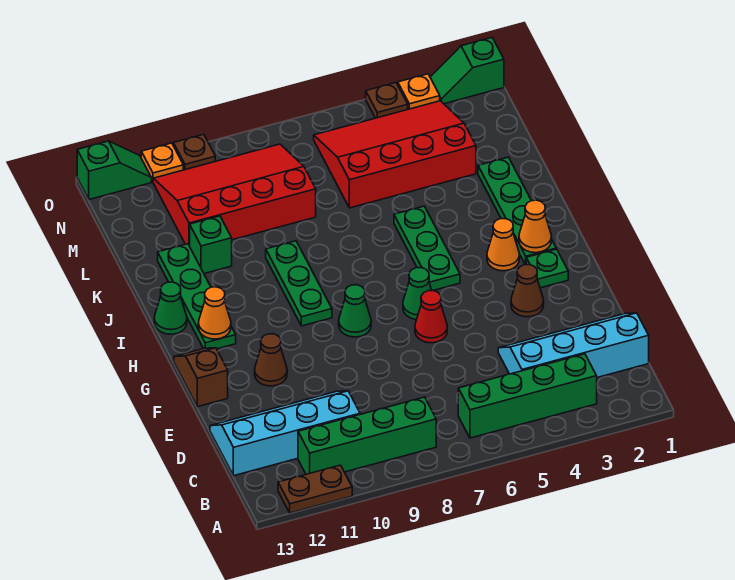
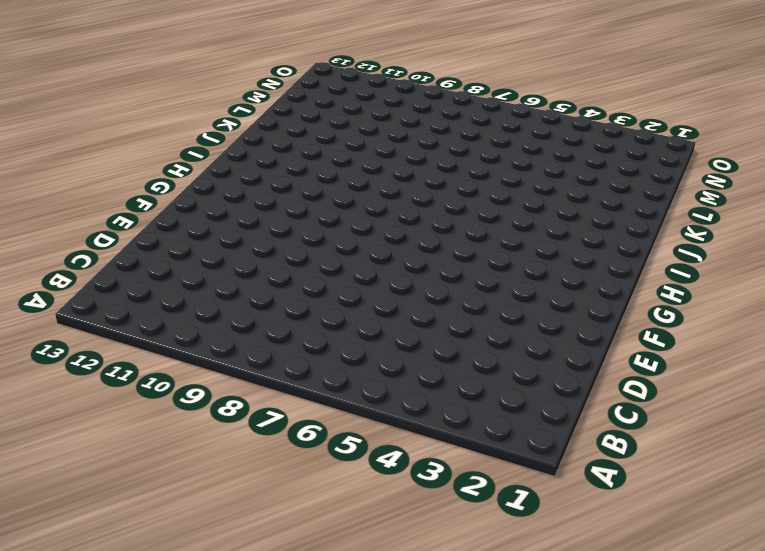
none -> brown plate A11:A12 level 1
none -> green brick B3:B6 level 1
none -> green brick B8:B11 level 1

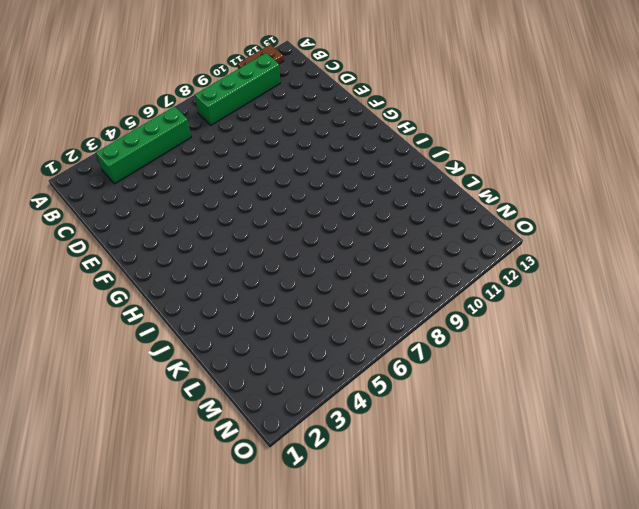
none -> cyan slope C1:D4 level 1 top C
none -> cyan slope C10:D13 level 1 top C
none -> brown cone F3 level 1

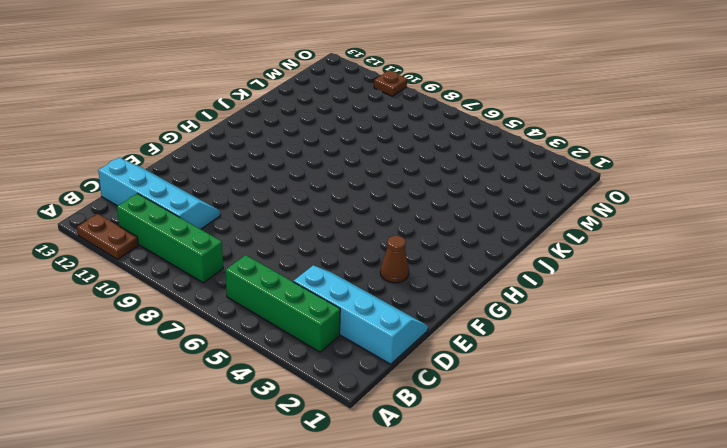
none -> red cone F6 level 1
none -> brown cone F11 level 1
none -> brown slope F13:G13 level 1 top F

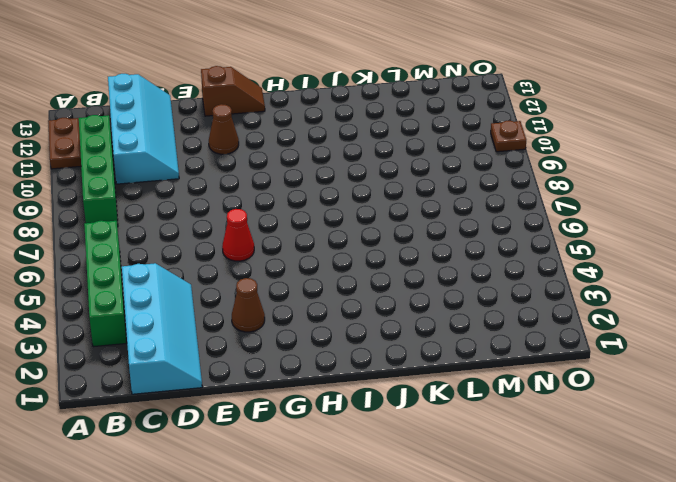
none -> green plate G2 level 1
none -> green cone G6 level 1
none -> green cone G8 level 1

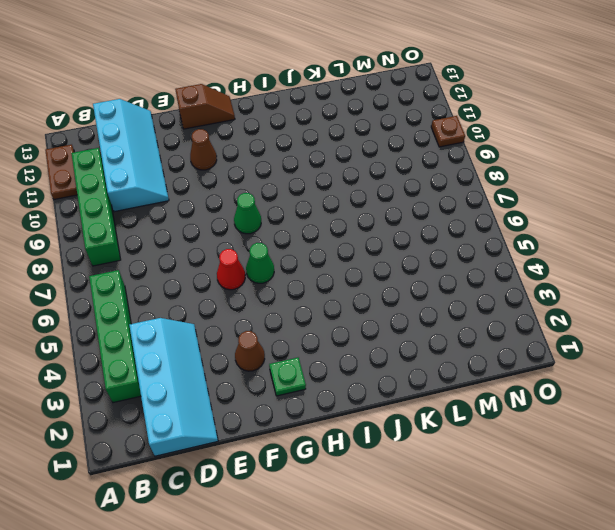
none -> green plate H2:K2 level 1
none -> orange cone H3 level 1
none -> green plate H5:J5 level 1

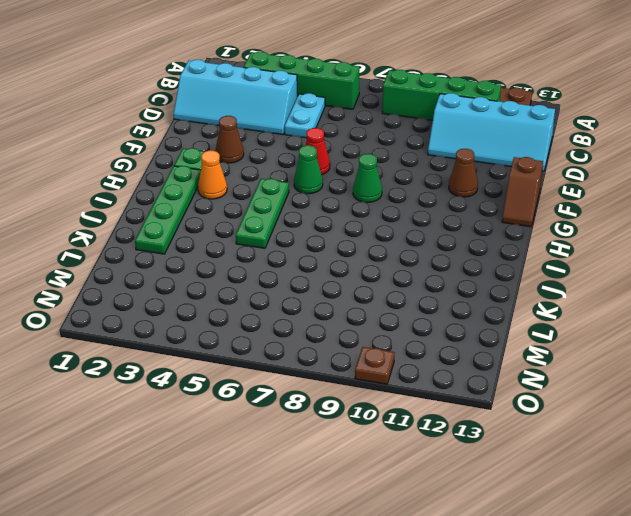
cyan plate C5:D5 level 1 -> none
none -> green plate H9:J9 level 1
none -> green plate H12:K12 level 1
none -> green cone I13 level 1

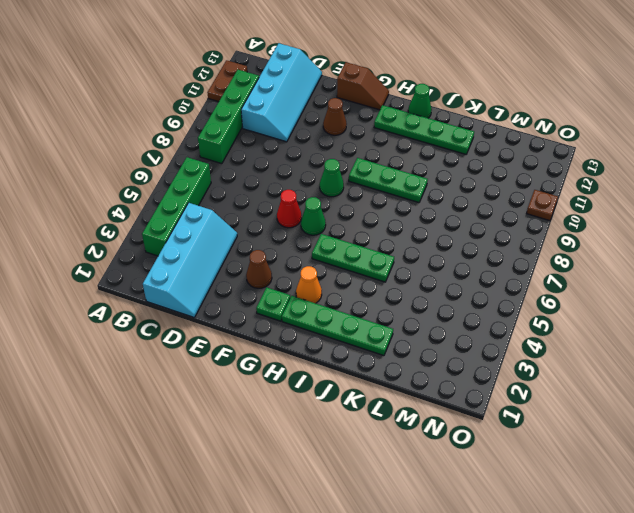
none -> green brick K11 level 1
none -> red slope L3:N6 level 1 top L
none -> red slope L8:N11 level 1 top L

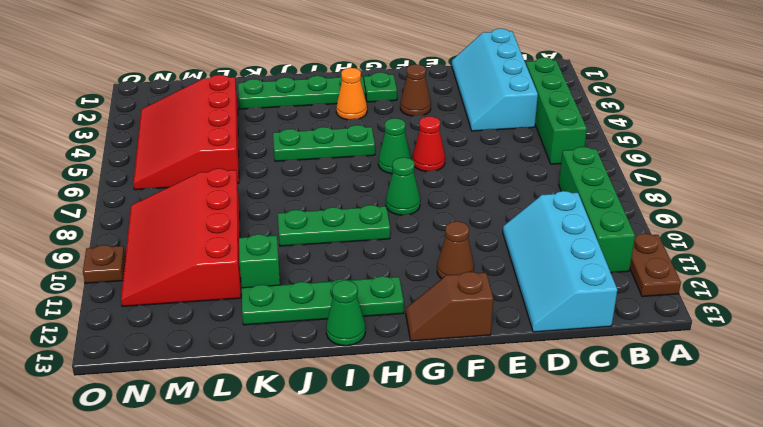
none -> green slope O1:O2 level 1 top 1
none -> orange plate O3 level 1
none -> brown plate O4 level 1

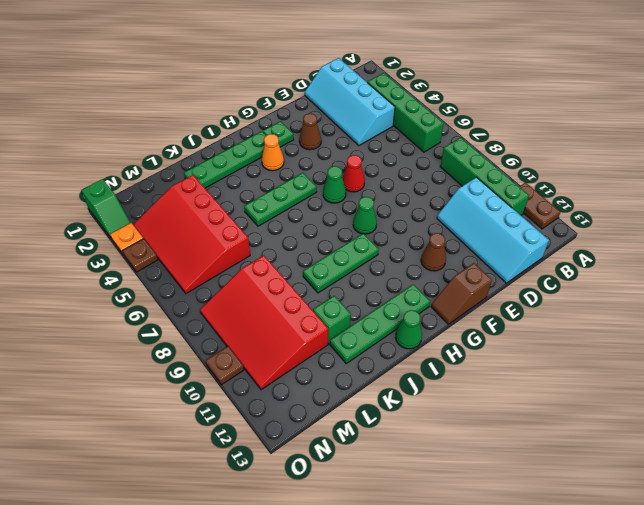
none -> orange plate O11 level 1
none -> green slope O12:O13 level 1 top 13
none -> orange cone H2 level 2

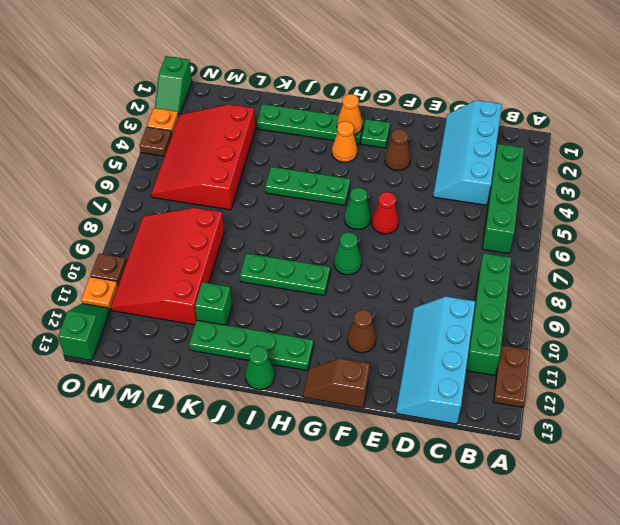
none -> orange cone H12 level 2

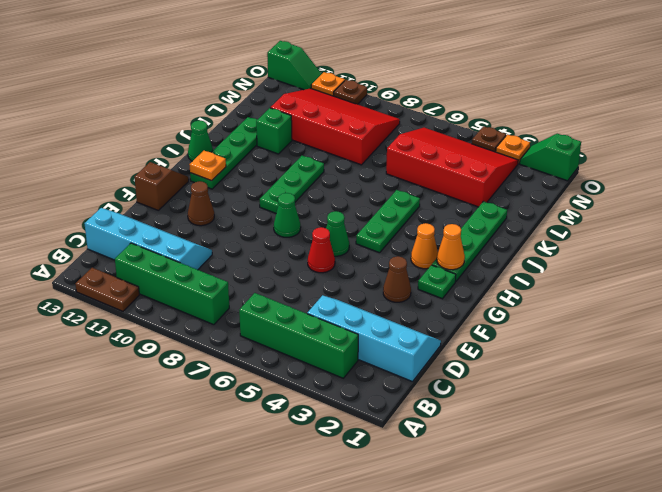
orange plate H12 level 2 -> orange cone H12 level 2

